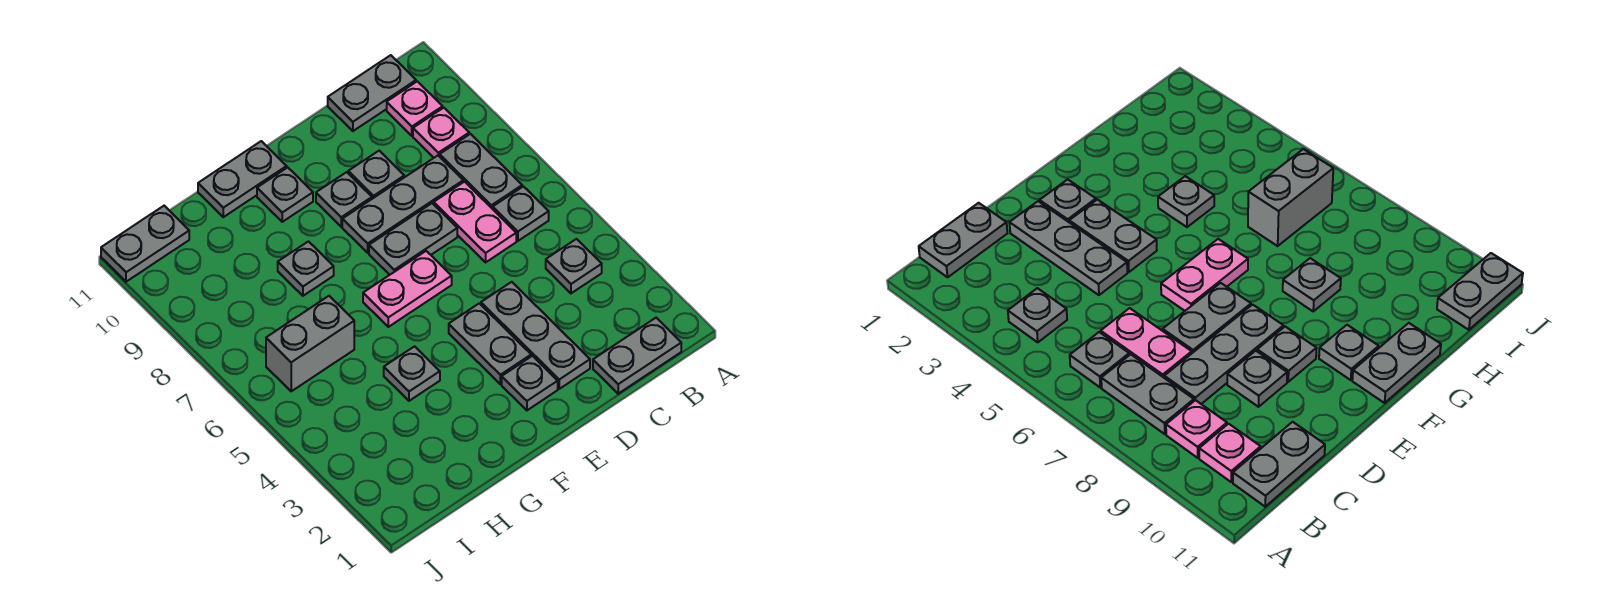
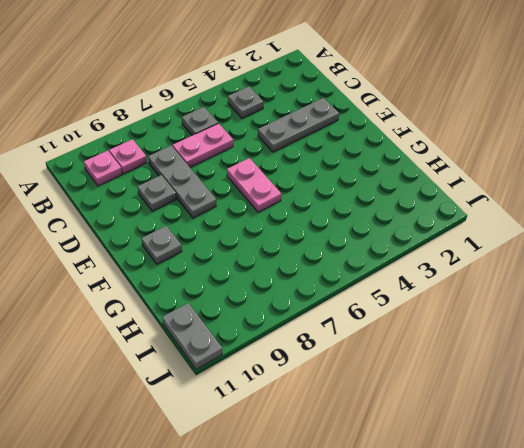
none -> grey plate B1:C1 level 1
none -> grey plate B7:B8 level 1
none -> grey plate B11:C11 level 1

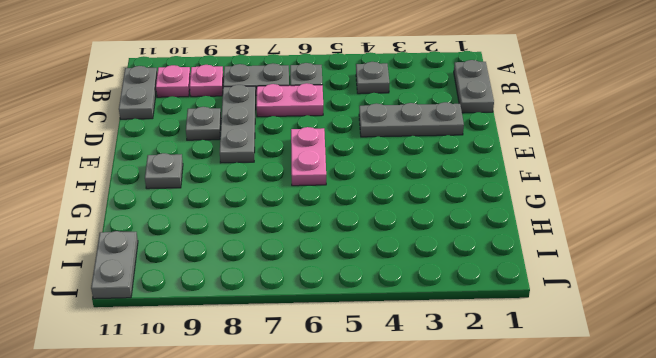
none -> grey plate D7:E7 level 1
none -> grey plate E2 level 1
none -> grey plate E3:E4 level 1

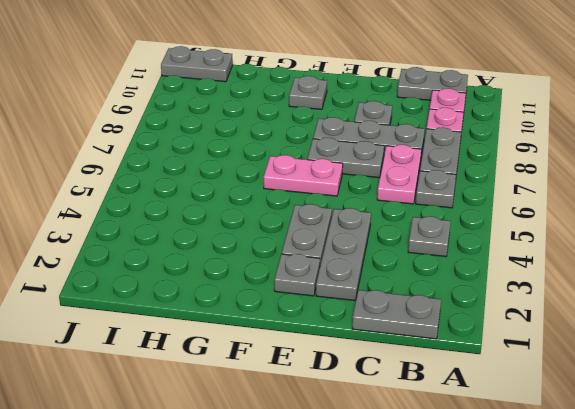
none -> grey plate E9 level 1
none -> grey plate F11:G11 level 1
none -> grey plate G4 level 1

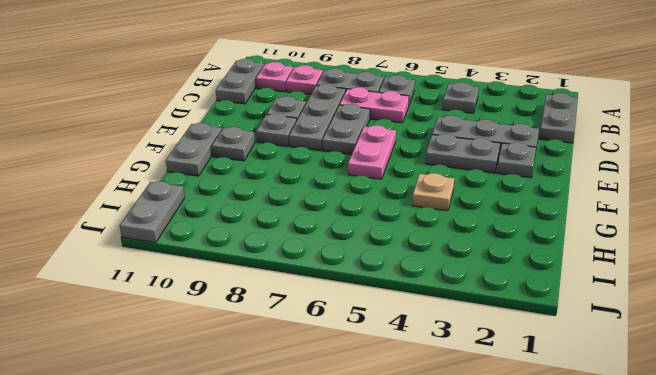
tan plate G4 level 1 -> grey plate G4 level 1
none -> grey plate G8 level 1
none -> grey brick H6:I6 level 1

